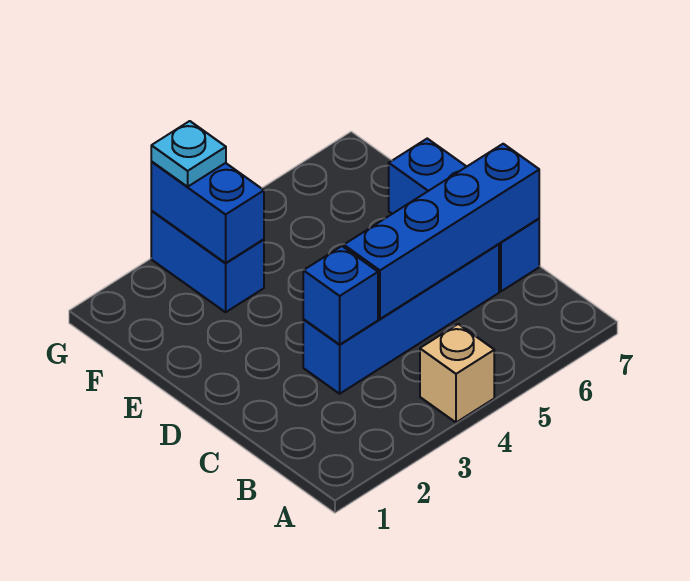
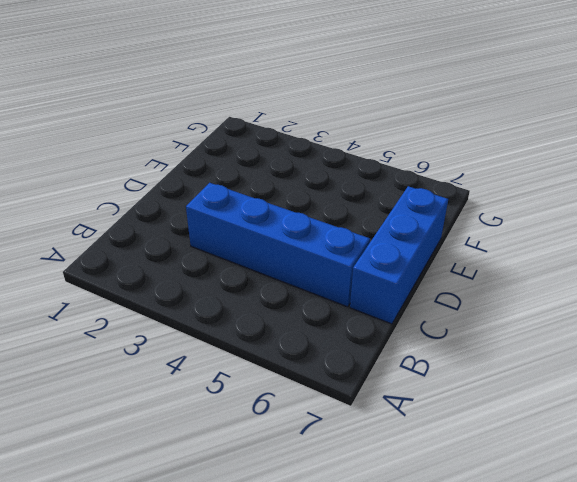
none -> tan brick A4 level 1
none -> blue brick F3:G3 level 1

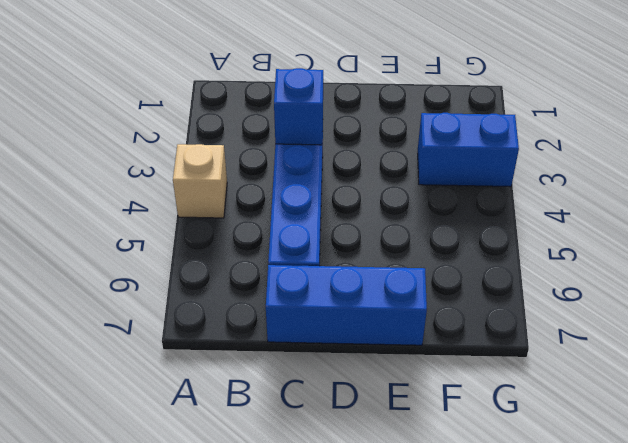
none -> blue brick C4:C7 level 2
none -> blue brick F3:G3 level 2

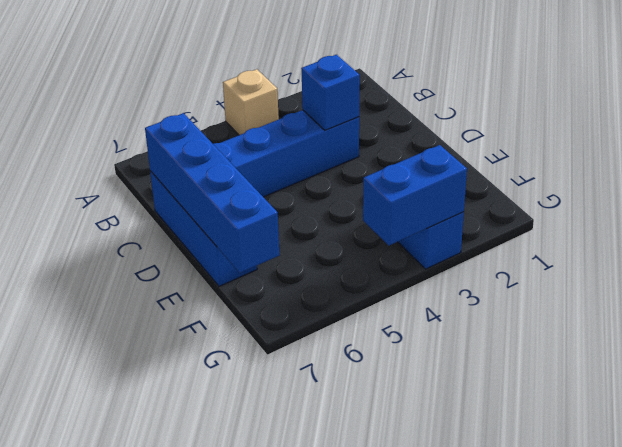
blue brick C7:F7 level 2 -> blue brick C4:C7 level 2
blue brick G3:G4 level 2 -> blue brick F3:G3 level 2
none -> cyan plate G3 level 3

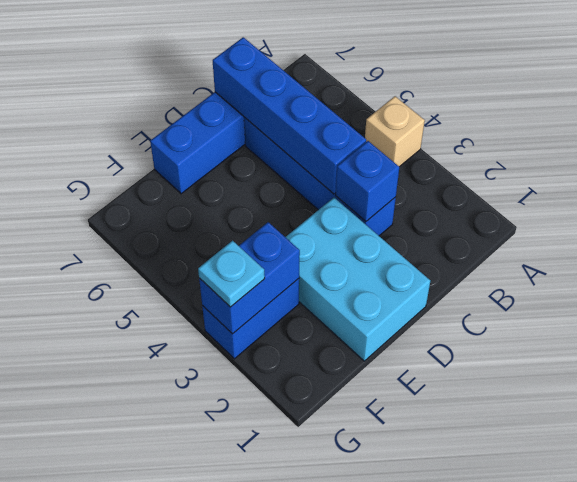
cyan brick D1:E3 level 1 -> none

